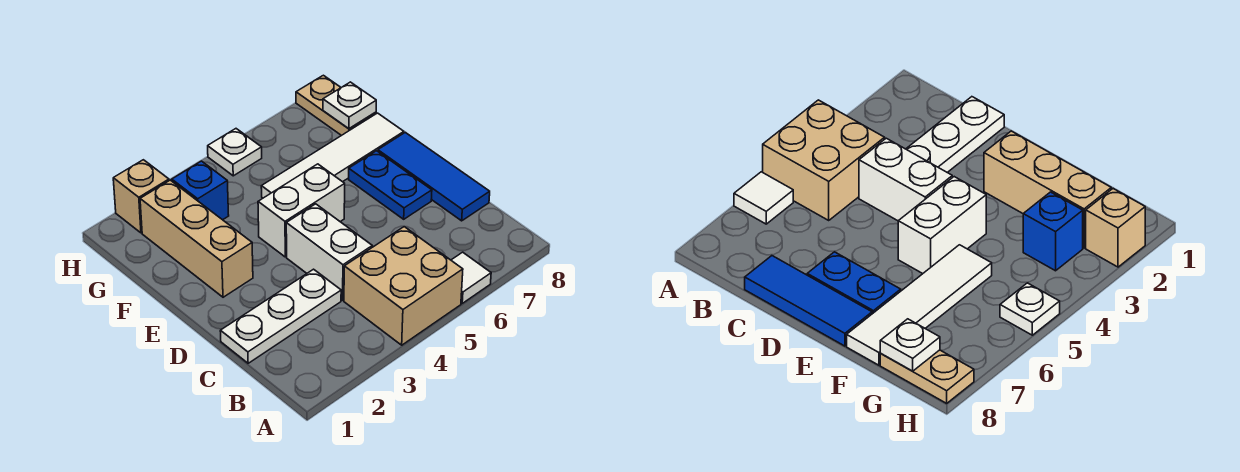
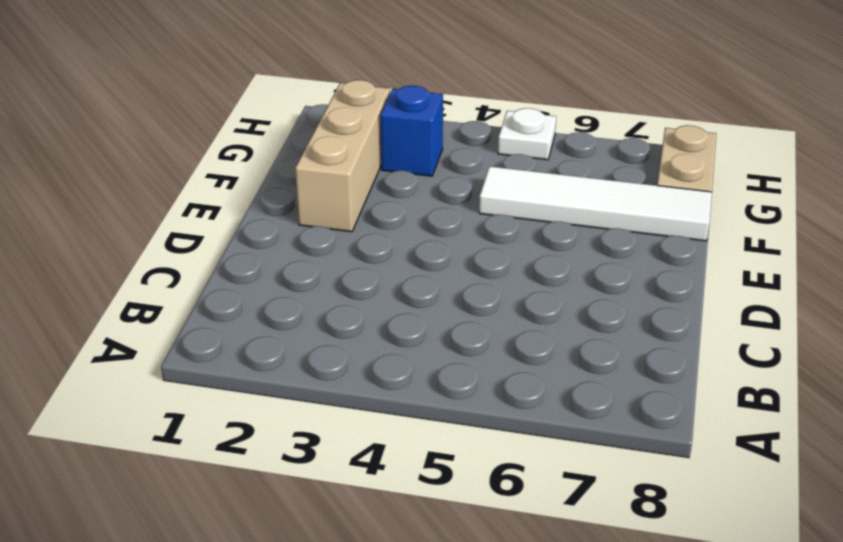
none -> tan brick A4:B5 level 1
none -> white tile A6 level 1
none -> white plate C1:C3 level 1

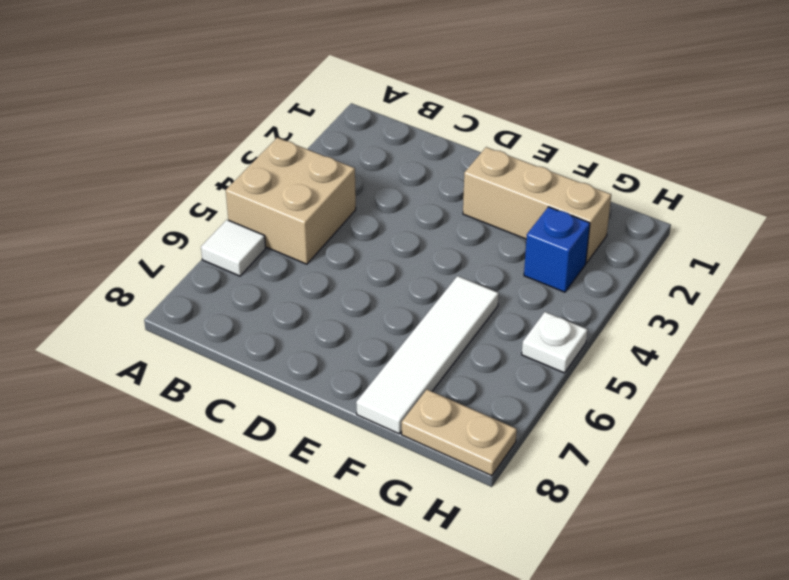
none -> white plate C1:C3 level 1
none -> white brick C4:D4 level 1
none -> blue tile C8:E8 level 1

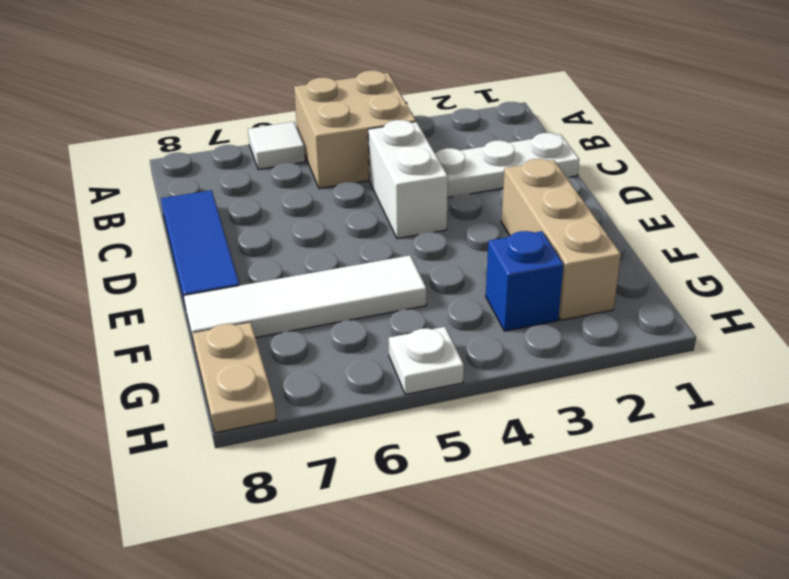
none -> blue plate D7:E7 level 1
none -> white brick E4:E5 level 1
none -> tan brick H2 level 1

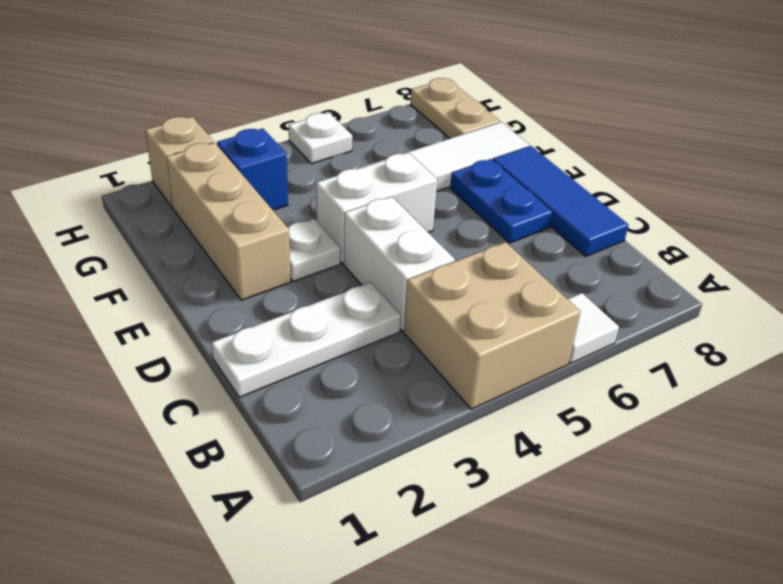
white plate E3 level 1 -> white plate G8 level 2

